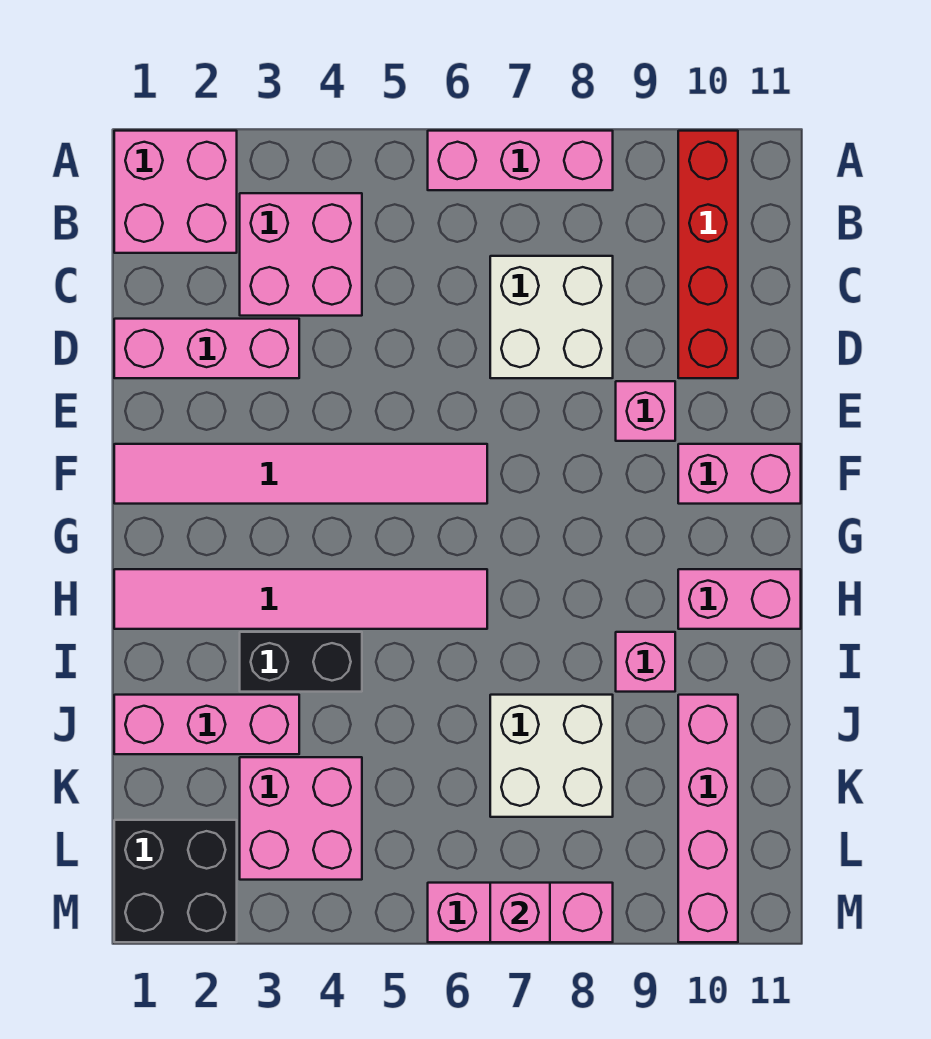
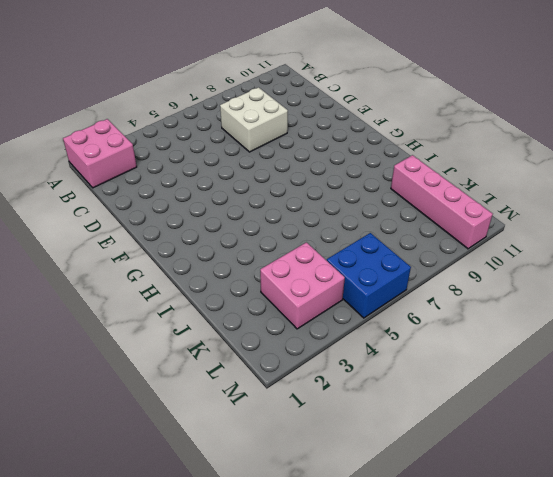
blue brick L5:M6 level 1 -> pink brick M6:M8 level 1
none -> pink brick A6:A8 level 1
none -> red brick A10:D10 level 1
none -> pink brick B3:C4 level 1

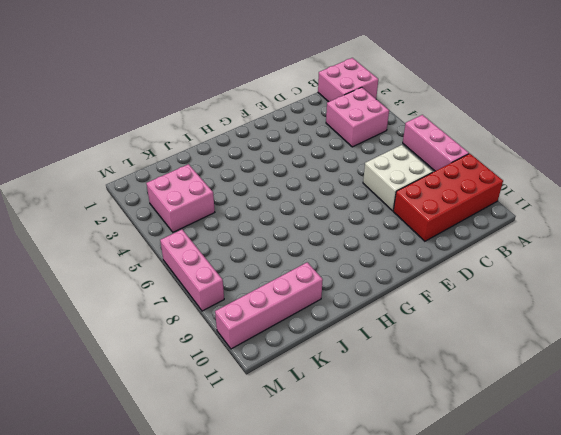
red brick A9:D10 level 1 -> red brick A10:D10 level 1
none -> pink brick D1:D3 level 1
none -> pink brick E9 level 1
none -> pink tile F1:F6 level 1

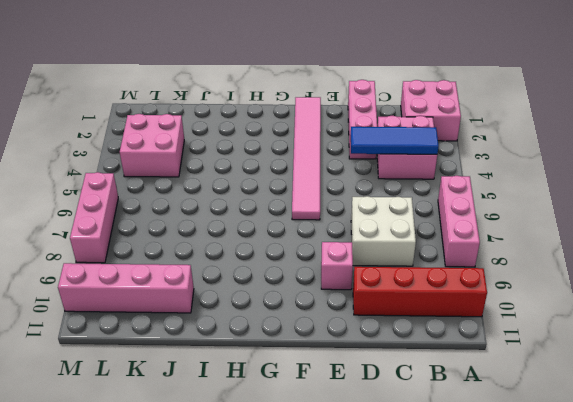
blue tile B4:D4 level 2 -> none
none -> pink brick F10:F11 level 1
none -> pink tile H1:H6 level 1
none -> pink brick H10:H11 level 1

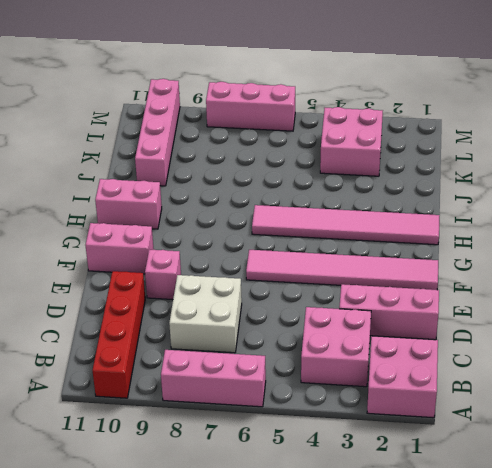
none -> black brick I3:I4 level 1
none -> pink brick I9 level 1
none -> pink brick J1:J3 level 1

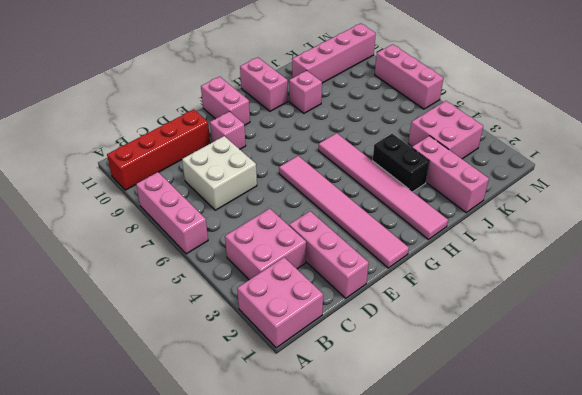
none -> white brick J7:K8 level 1
none -> black brick L1:M2 level 1
none -> pink brick M7 level 2

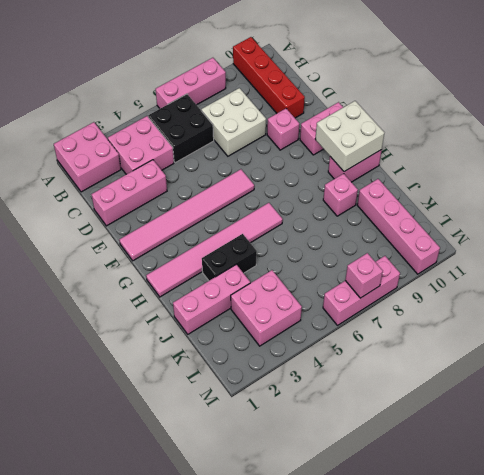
black brick B5:C6 level 1 -> black brick L1:M2 level 1
white brick G10:H11 level 2 -> white brick J7:K8 level 1

